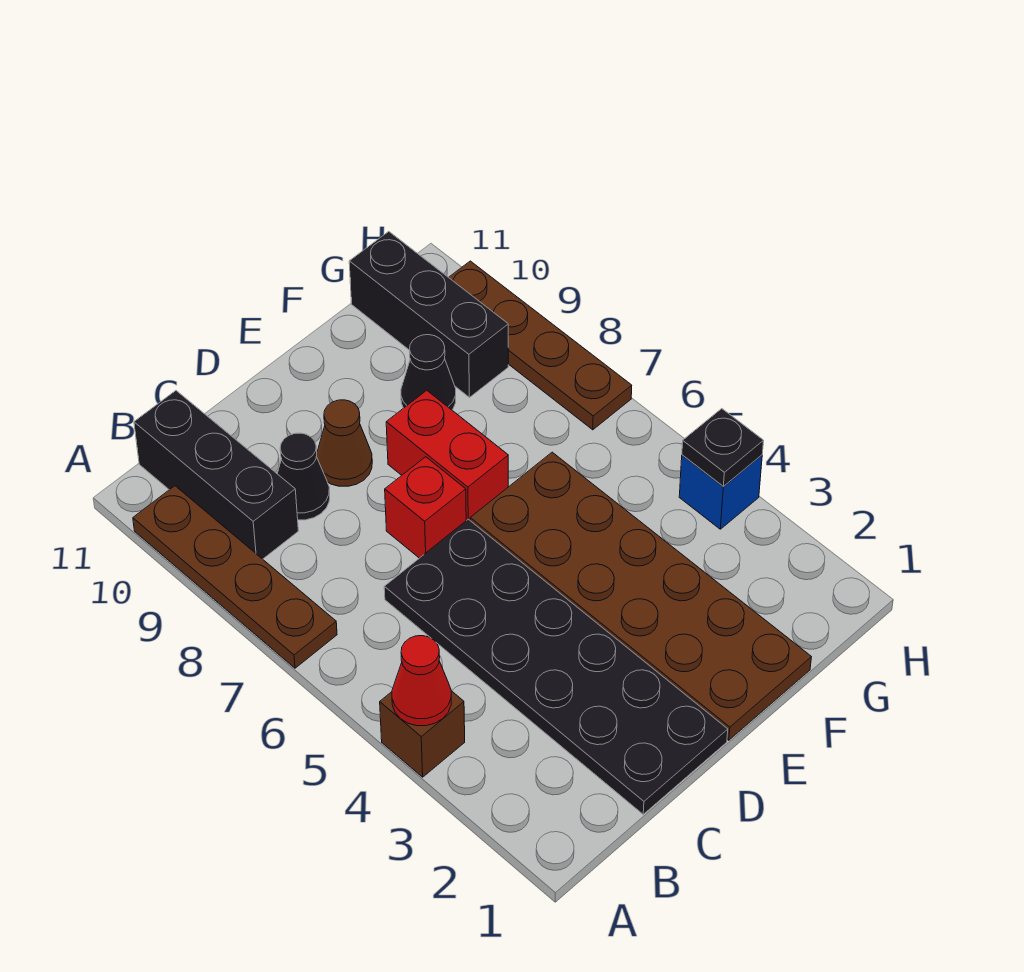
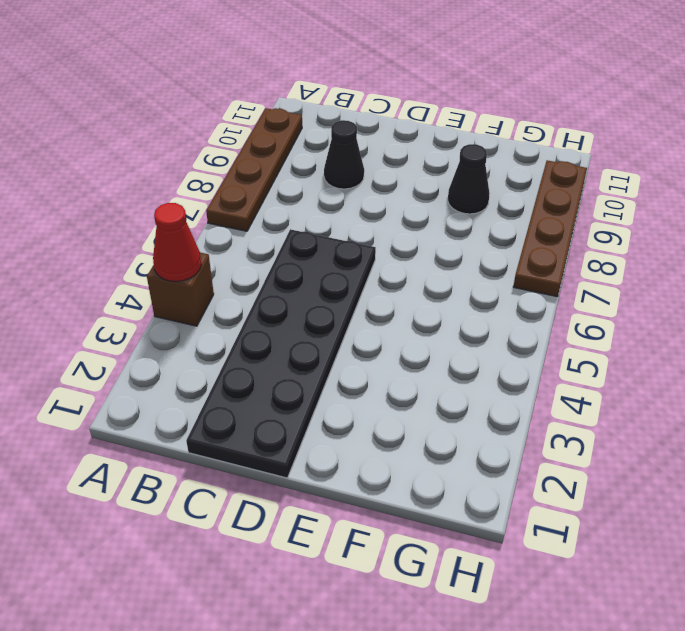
none -> black brick B9:B11 level 1
none -> red brick D7 level 1
none -> brown cone D9 level 1

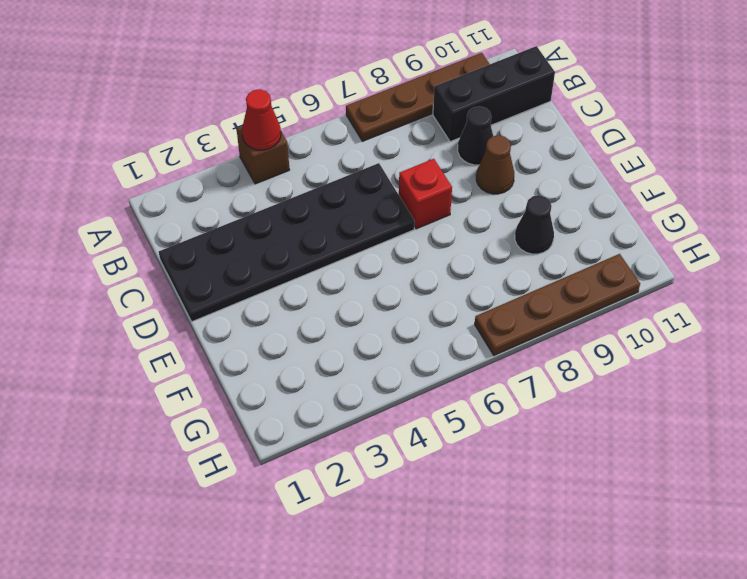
none -> brown plate E1:F6 level 1
none -> red brick E7:E8 level 1
none -> black brick G9:G11 level 1

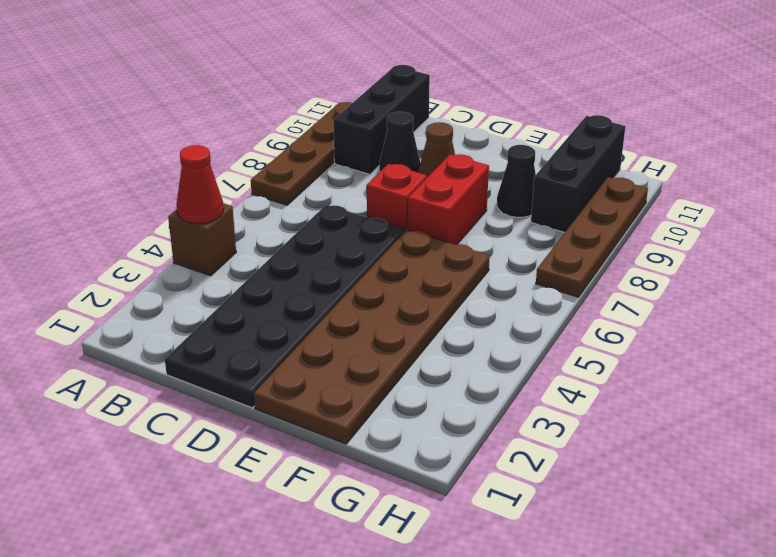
none -> blue brick H4 level 1
none -> black plate H4 level 2

